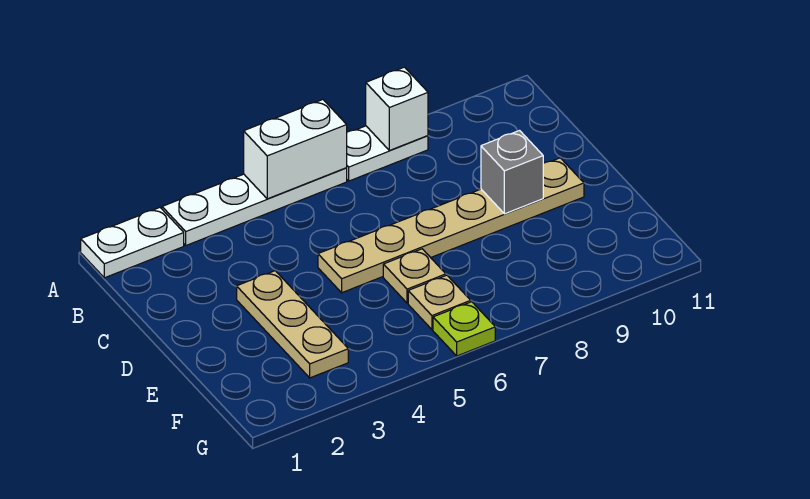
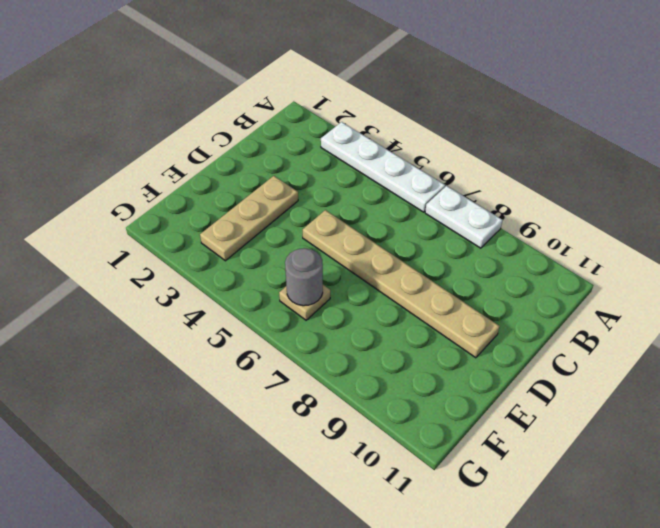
grey round brick F6 level 2 -> none
none -> white plate A1:A2 level 1
none -> tan plate E6 level 1

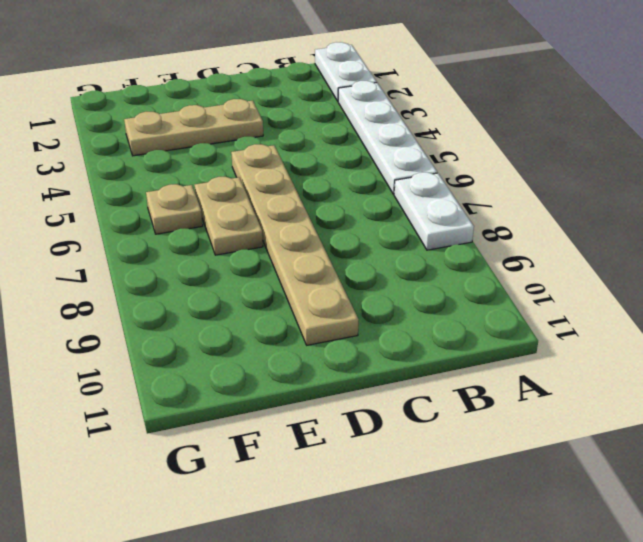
tan plate E6:E7 level 1 -> tan plate E6 level 1
none -> lime plate G6 level 1
none -> white brick A5:A6 level 2

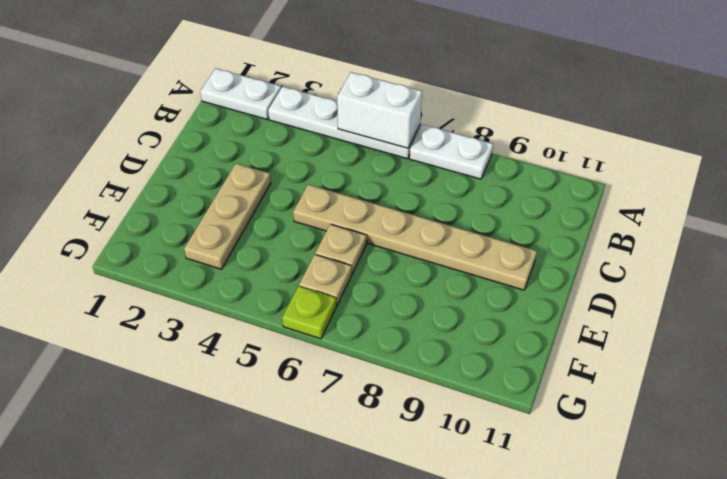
none -> white brick A8 level 2
none -> grey brick D9 level 2

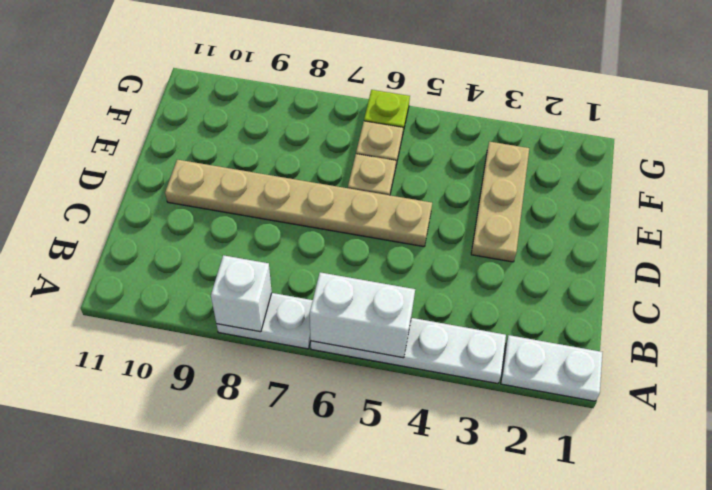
none -> grey brick D9 level 2

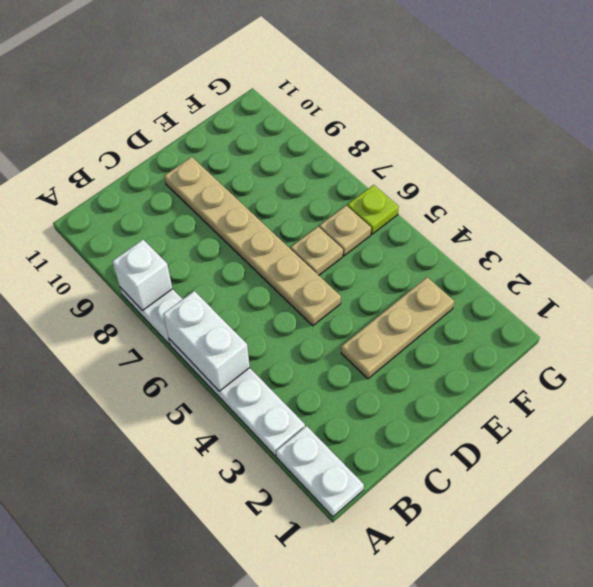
none -> grey brick D9 level 2

